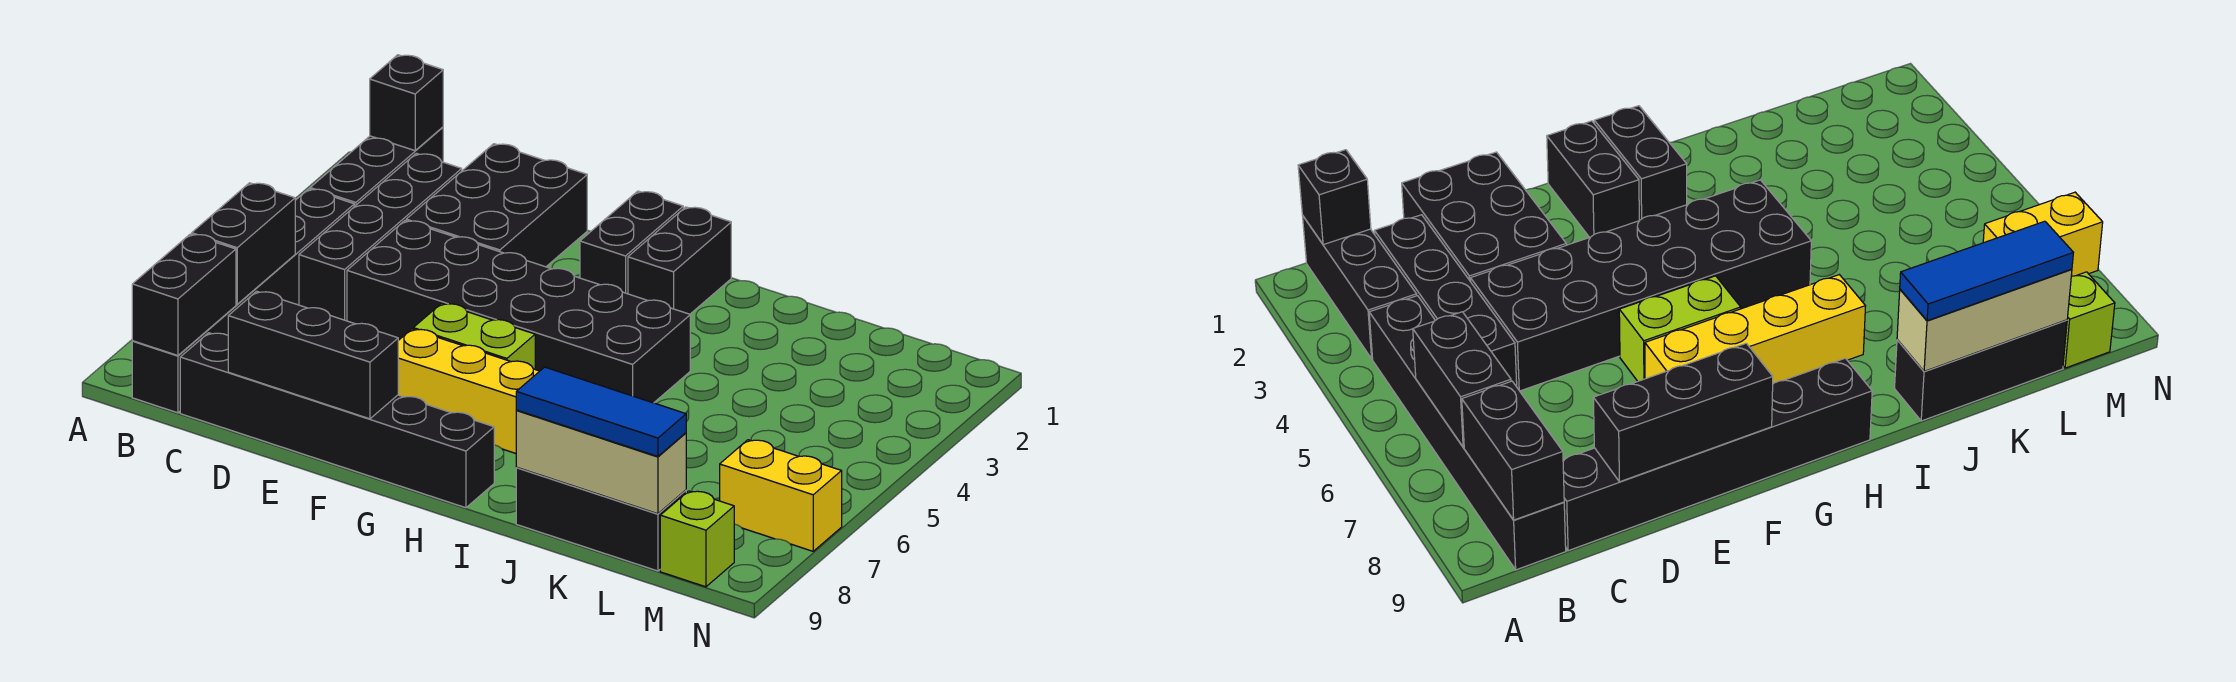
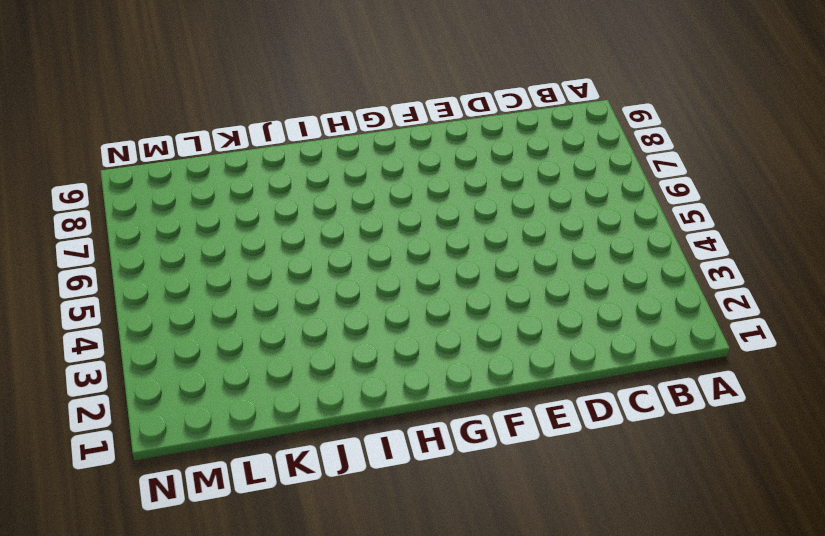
none -> black brick B1:B3 level 1
none -> black brick B4:B9 level 1
none -> black brick C2:C5 level 1

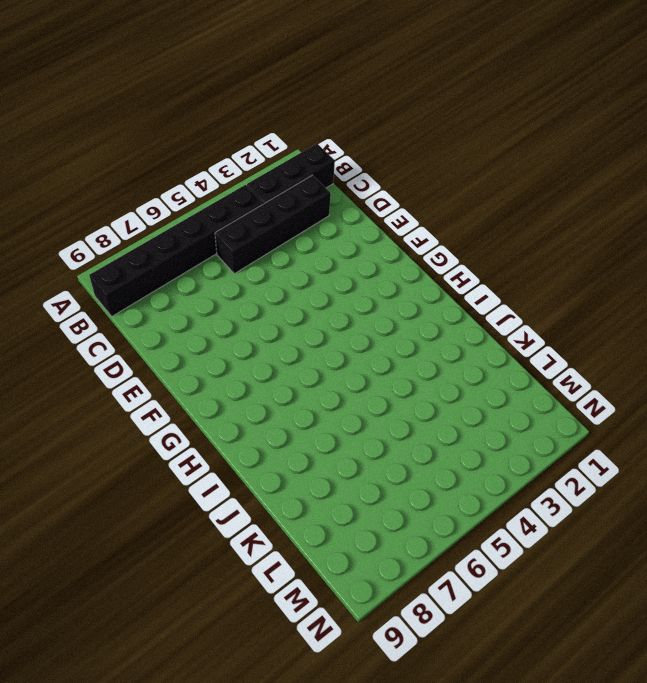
none -> black brick C9:H9 level 1
none -> black brick D1:E3 level 1
none -> black brick D4:I5 level 1

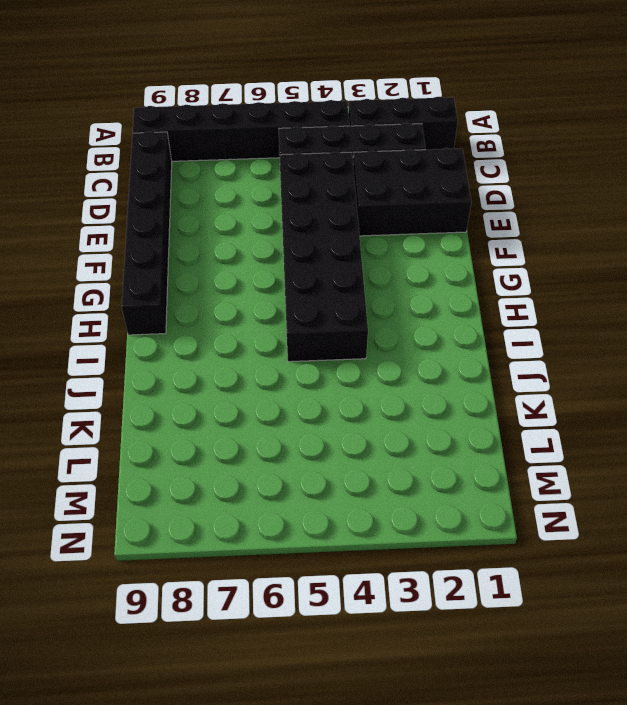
none -> lime brick F6:G6 level 1
none -> yellow brick F7:I7 level 1
none -> black brick G1:G2 level 1

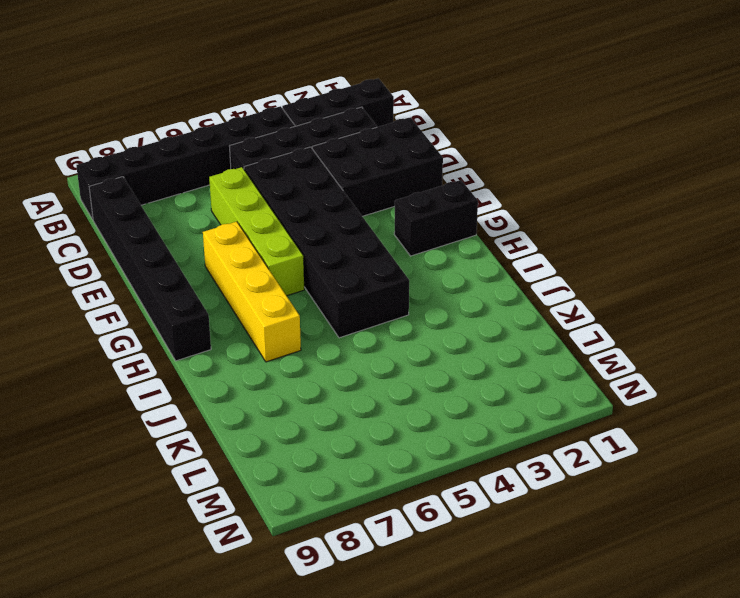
lime brick D6:G6 level 1 -> lime brick F6:G6 level 1
none -> black brick H1:H2 level 1
none -> black brick J9:L9 level 1
none -> yellow brick M7:N7 level 1

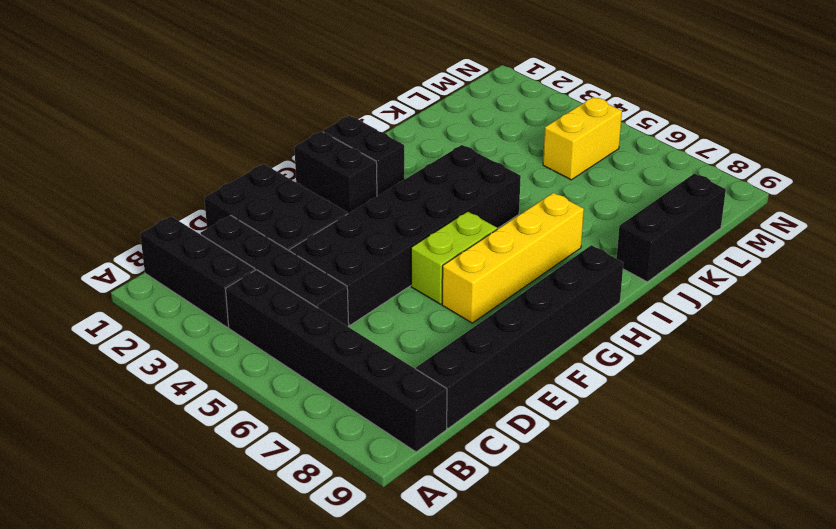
yellow brick L5:M5 level 1 -> yellow brick M7:N7 level 1
none -> lime brick M9 level 1
none -> black brick B1 level 2
none -> black brick B6:B7 level 2

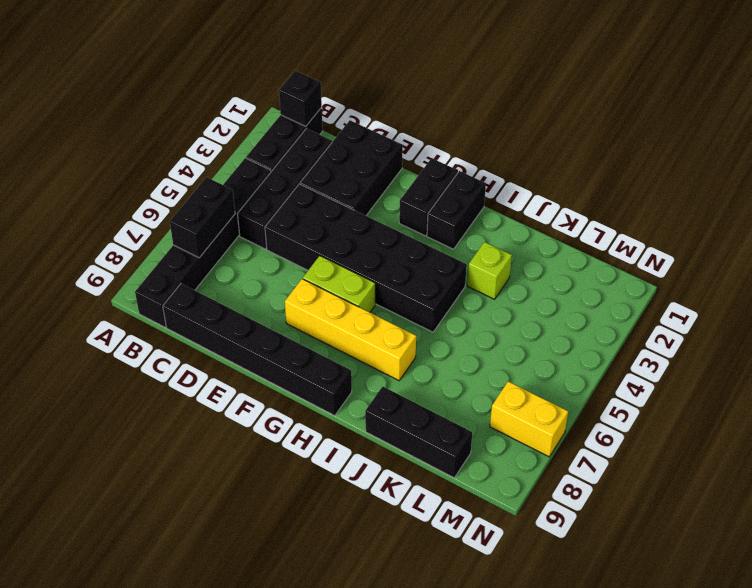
lime brick J3 level 1 -> lime brick M9 level 1
none -> black brick B8:B9 level 2
none -> black brick D9:F9 level 2
none -> tan brick J9:L9 level 2

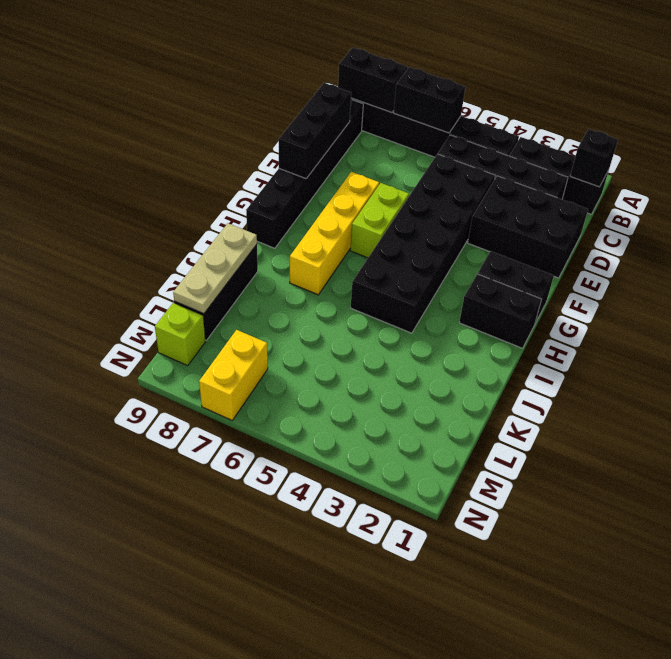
tan plate J9:L9 level 2 -> tan brick J9:L9 level 2
none -> blue tile J9:L9 level 3

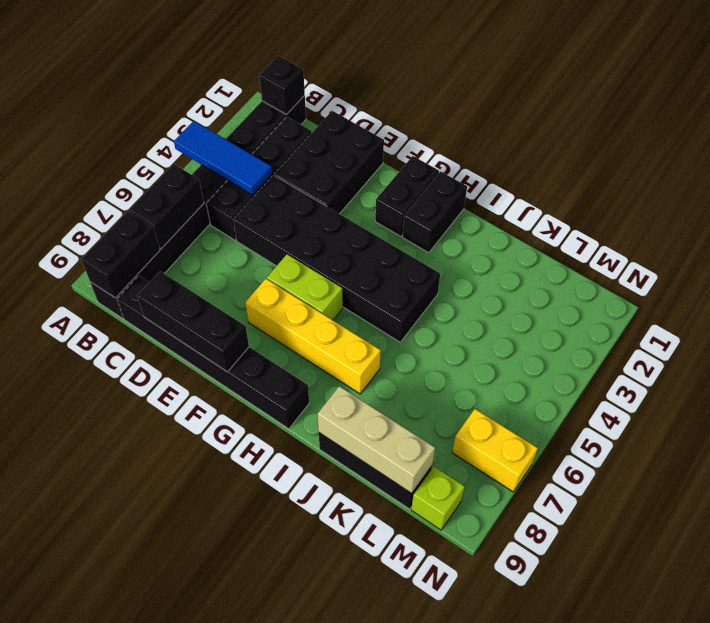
blue tile A4:C4 level 2 -> blue tile J9:L9 level 3

